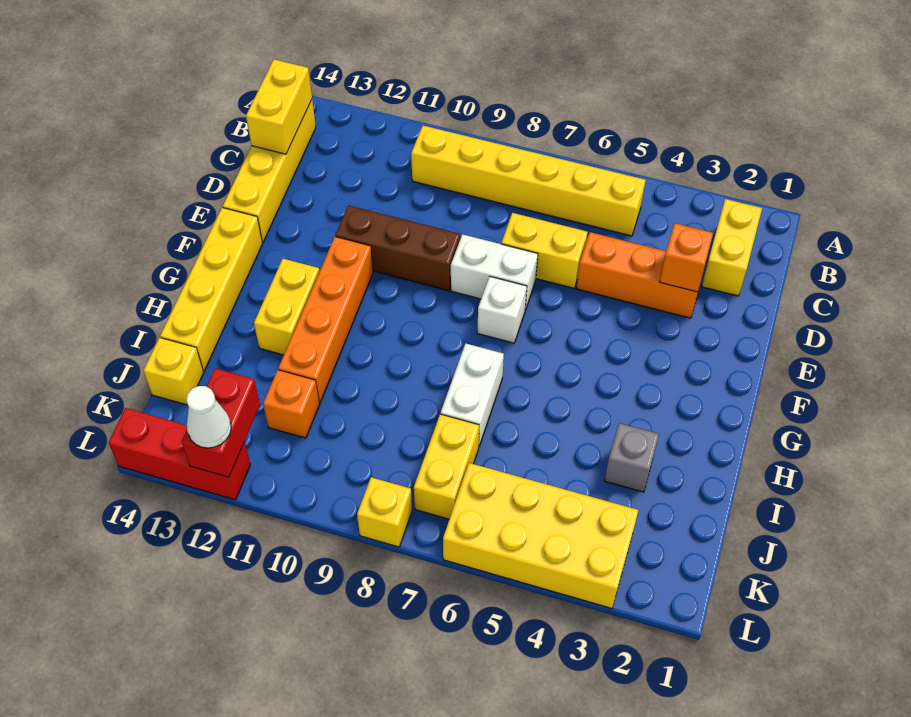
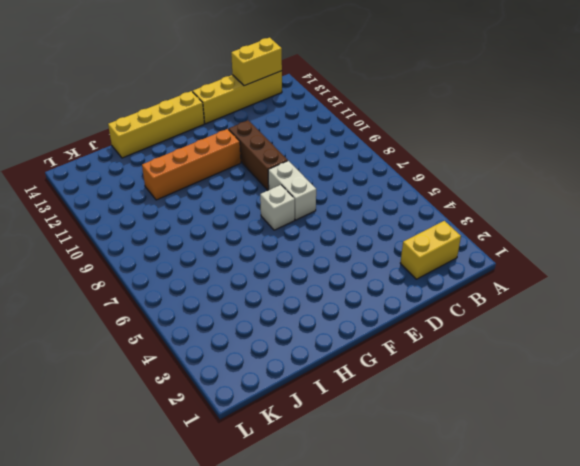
none -> yellow brick B5:B10 level 1
none -> orange brick D3:D5 level 1
none -> yellow brick D6:D7 level 1

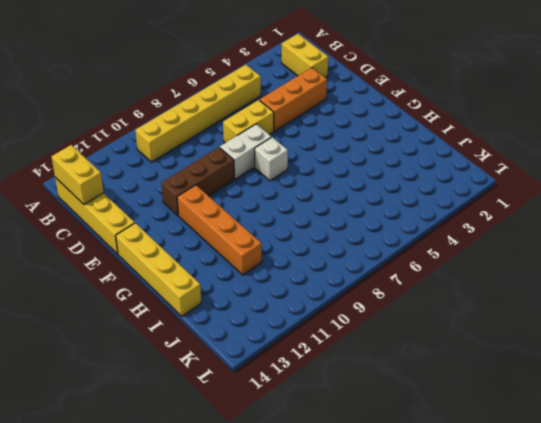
none -> yellow brick G12:H12 level 1
none -> white brick H7:I7 level 1
none -> grey brick I3 level 1

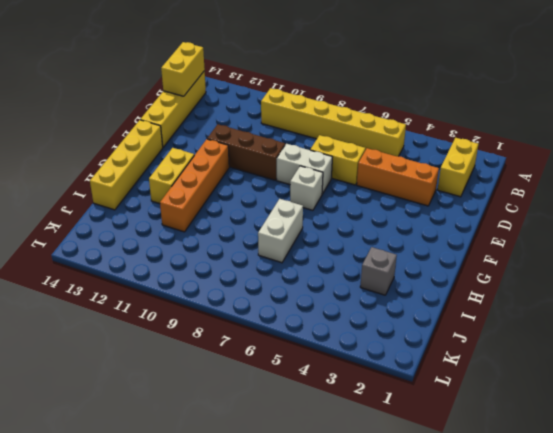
none -> yellow brick J7:K7 level 1
none -> orange brick J11 level 1
none -> yellow brick J14 level 1

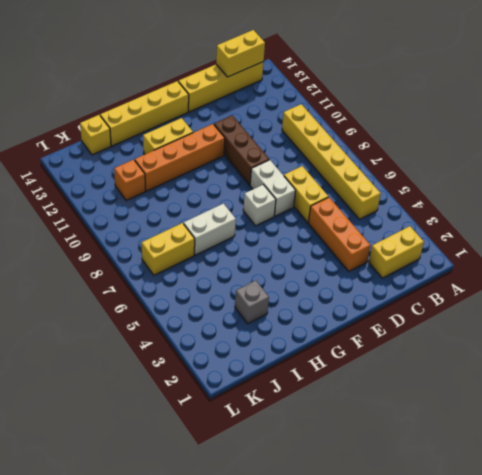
none -> yellow brick K3:L6 level 1
none -> yellow brick L8 level 1
none -> red brick L12:L14 level 1

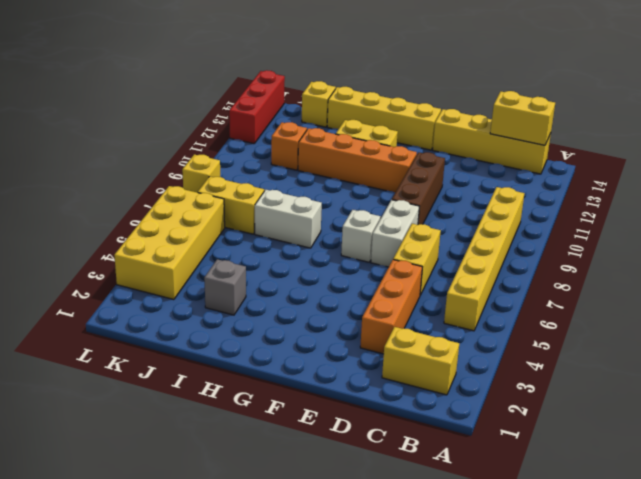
none -> orange brick D3 level 2
none -> red brick K12:L12 level 2
none -> white cone L12 level 3

